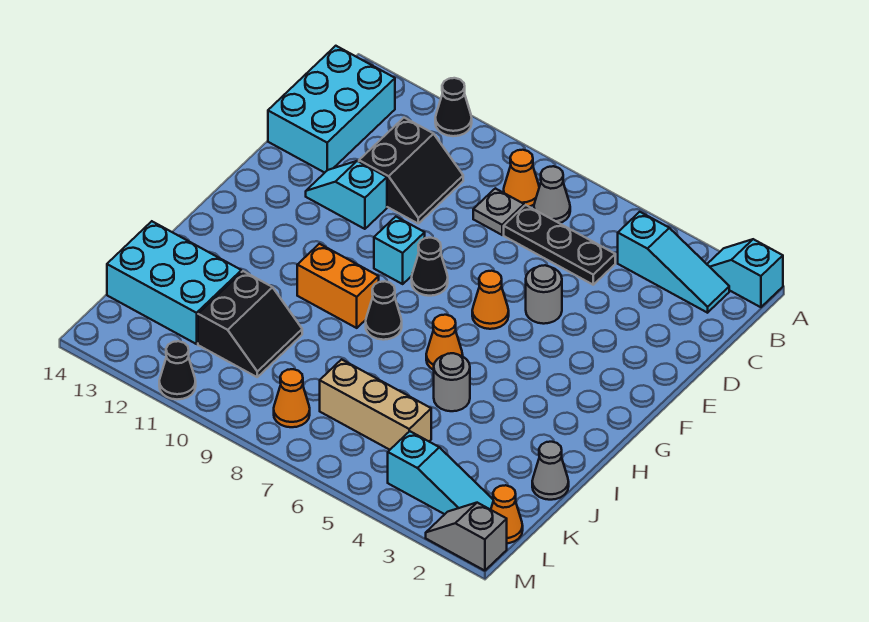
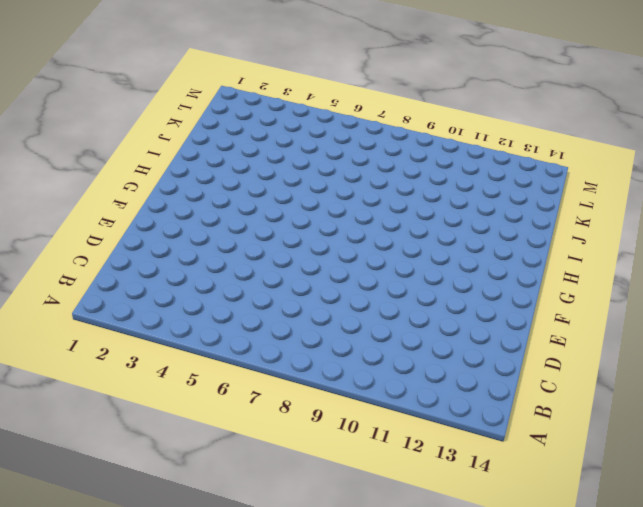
none -> cyan slope A1:A2 level 1 top 1
none -> black cone A11 level 1
none -> cyan slope B2:B4 level 1 top 4

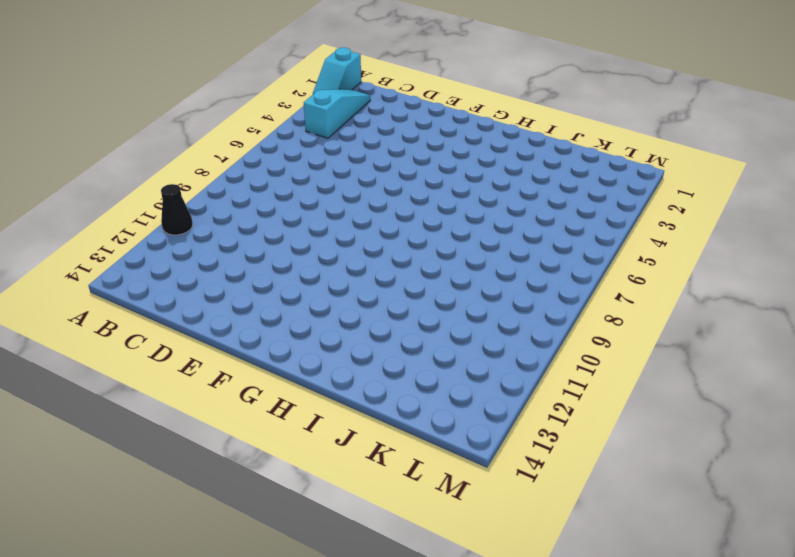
none -> grey cone B7 level 1
none -> orange cone B8 level 1
none -> cyan brick B13:D14 level 1

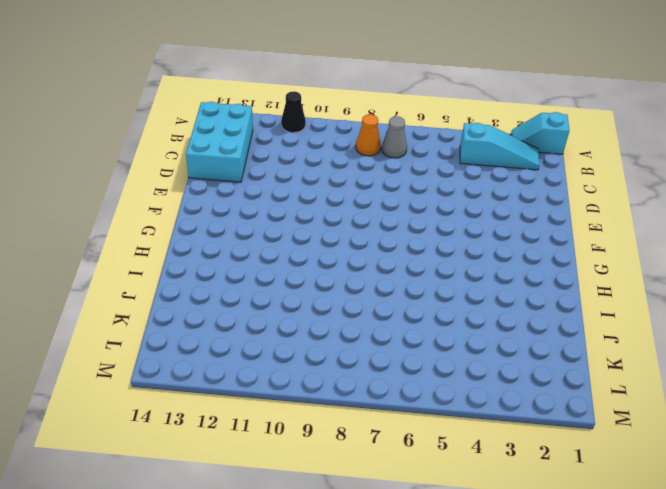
none -> black plate C5:C7 level 1
none -> grey plate C8 level 1
none -> black slope C10:D11 level 1 top 11

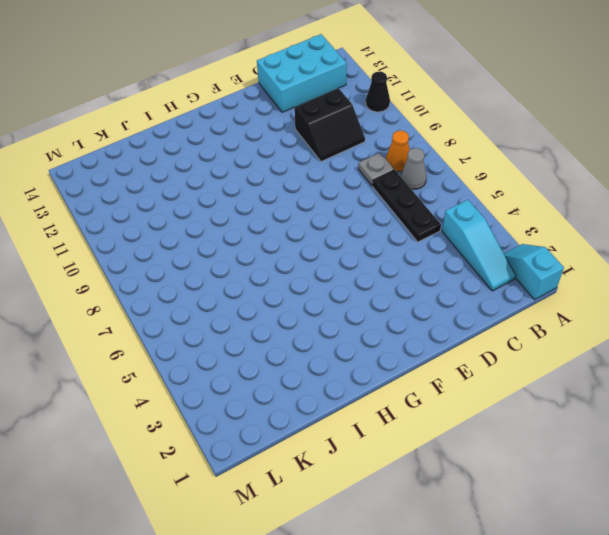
none -> grey round brick E5 level 1
none -> cyan slope E11:E12 level 1 top 11
none -> orange cone F6 level 1

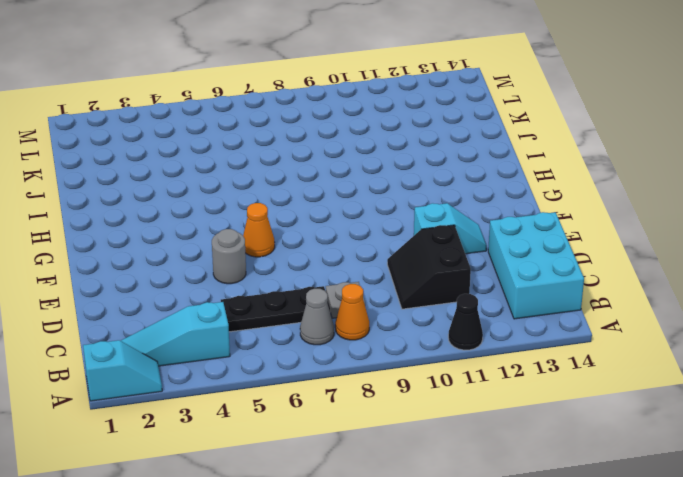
none -> black cone F8 level 1
none -> cyan brick F9 level 1
none -> orange cone H6 level 1

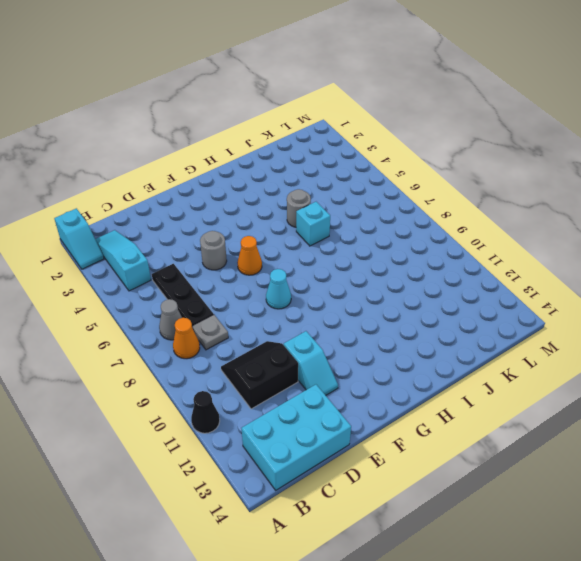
cyan cone F8 level 1 -> black cone F8 level 1
cyan brick I6 level 1 -> cyan brick F9 level 1
none -> orange cone H6 level 1
none -> black cone H8 level 1
none -> orange brick H9:H10 level 1

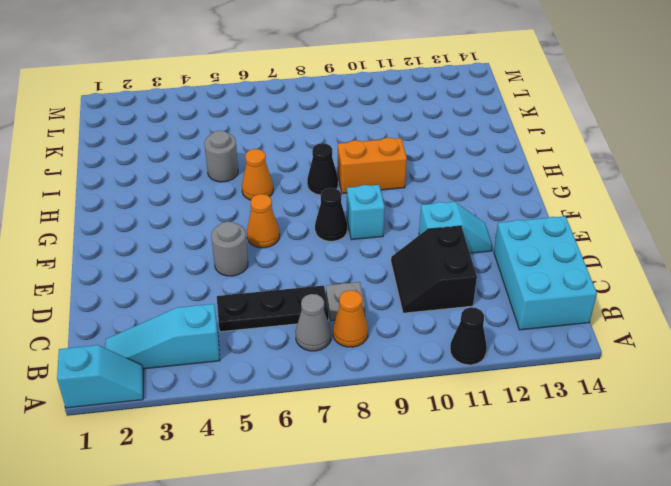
none -> grey cone J1 level 1
none -> black slope J10:K11 level 1 top 11
none -> cyan brick J12:K14 level 1

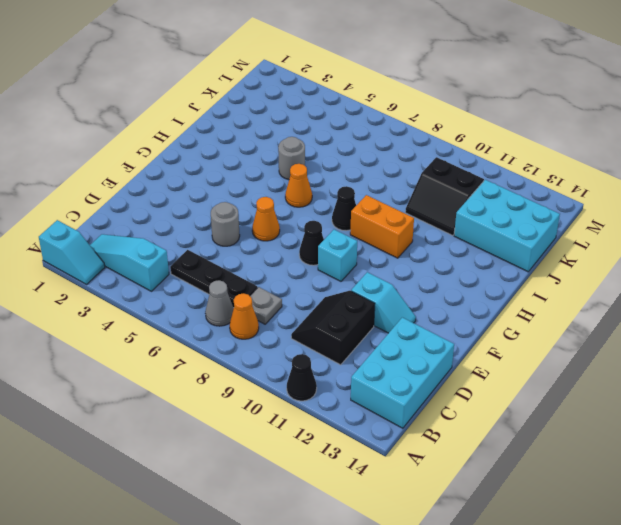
black slope J10:K11 level 1 top K -> black slope J10:K11 level 1 top 11
none -> grey cone J1 level 1
none -> tan brick K5:K7 level 1
none -> orange cone L1 level 1

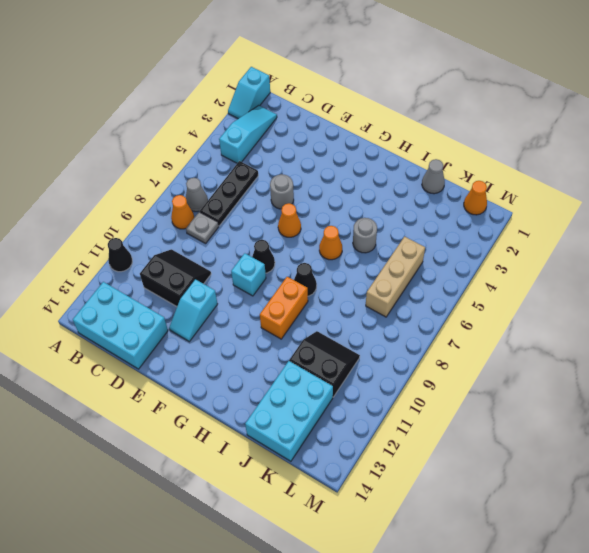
none -> cyan slope L2:L4 level 1 top 4
none -> orange cone L8 level 1
none -> grey slope M1:M2 level 1 top 1

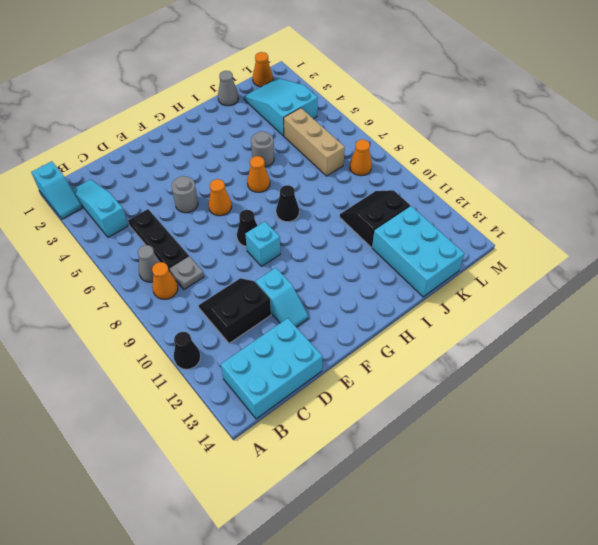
cyan slope K2:L4 level 1 top 4 -> cyan slope L2:L4 level 1 top 4
none -> orange brick H9:H10 level 1
none -> grey slope M1:M2 level 1 top 1
none -> black cone M11 level 1

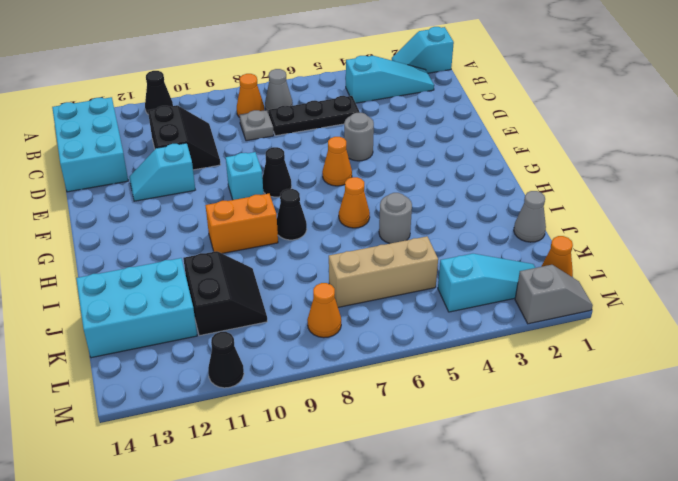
grey slope M1:M2 level 1 top 2 -> grey slope M1:M2 level 1 top 1

